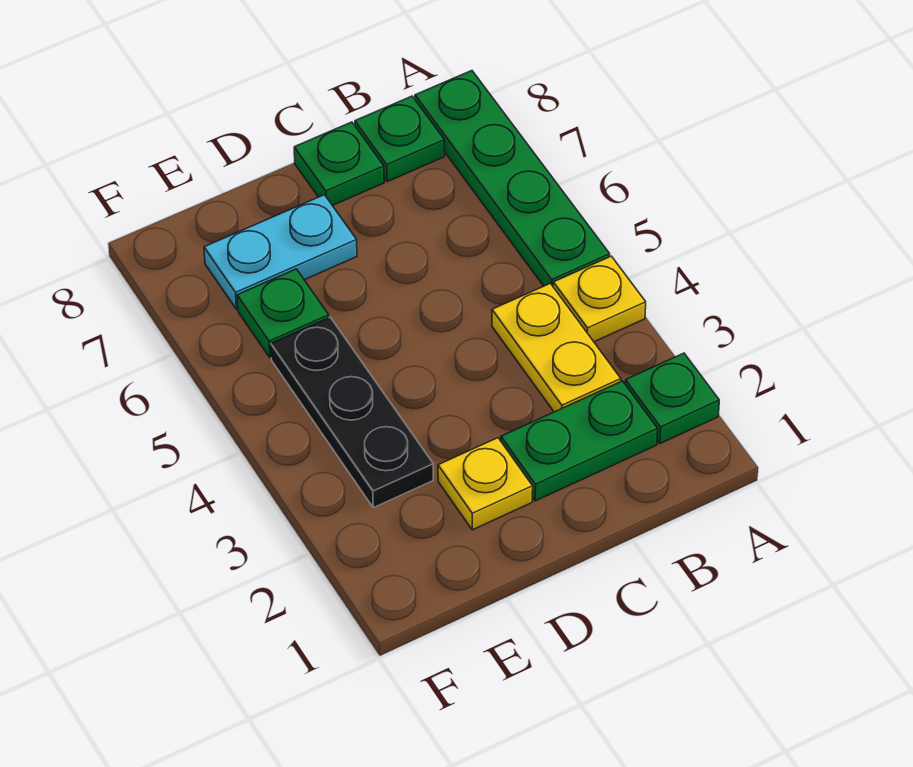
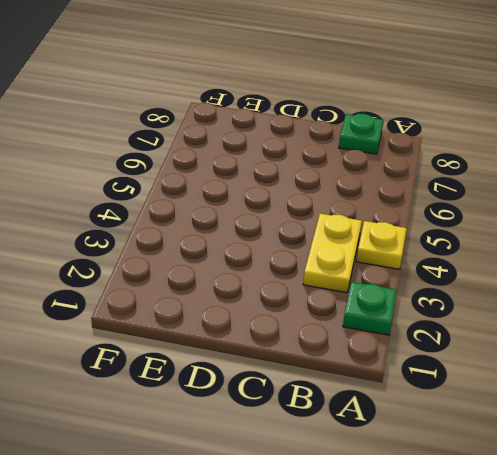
none -> green plate A5:A8 level 1
none -> green plate B2:C2 level 1

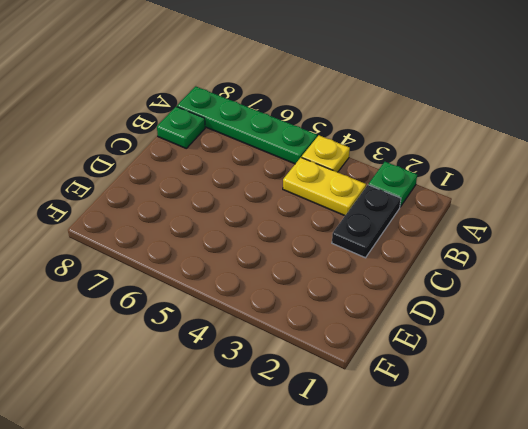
black plate B2:C2 level 1 -> green plate B2:C2 level 1
none -> green plate C8 level 1
none -> yellow plate D2 level 1

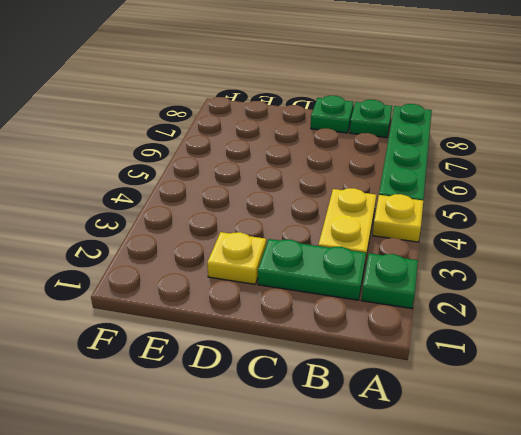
none -> cyan plate D7:E7 level 1
none -> black plate E3:E5 level 1

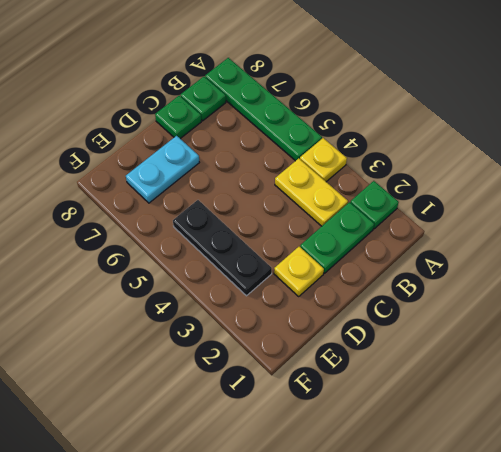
none -> green plate E6 level 1

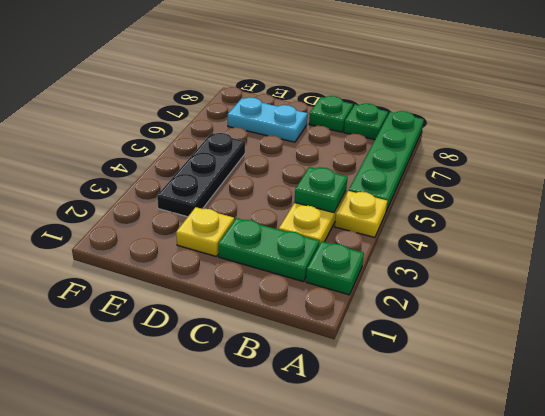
green plate B4 level 2 -> green plate E6 level 1

